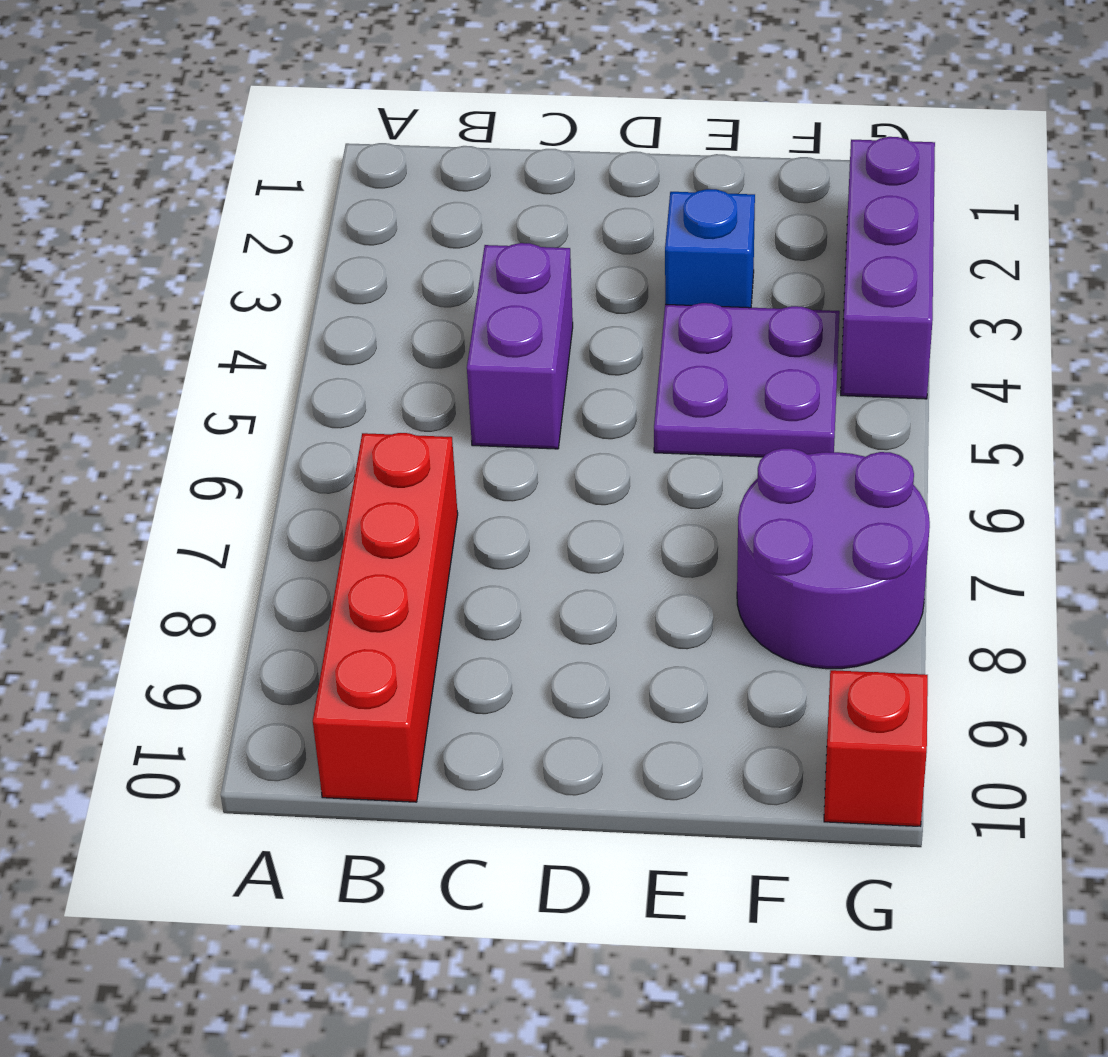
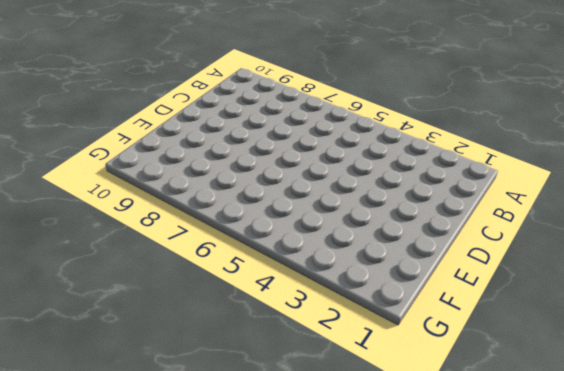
none -> red brick B7:B10 level 1
none -> purple brick C4:C5 level 1

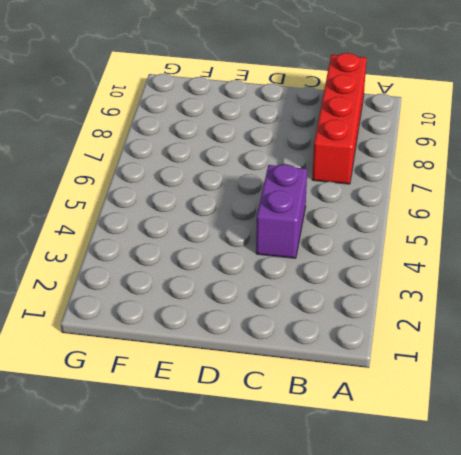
none -> blue brick E3 level 1
none -> purple plate E4:F5 level 1

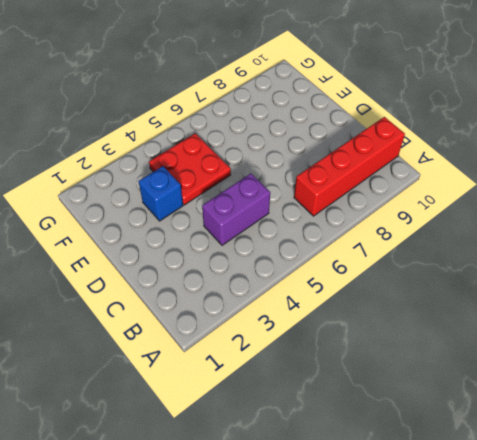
red plate E4:F5 level 1 -> purple plate E4:F5 level 1
none -> purple round brick F7:G8 level 1
none -> purple brick G2:G4 level 1

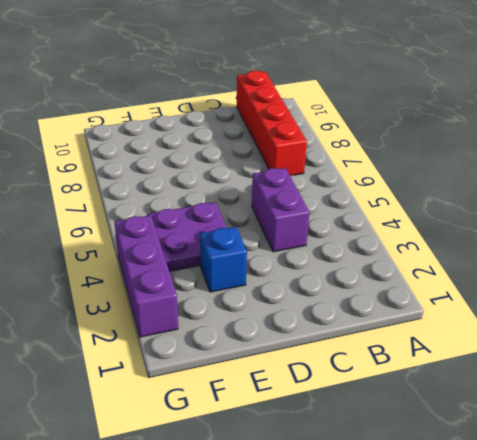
none -> purple round brick F7:G8 level 1
none -> red brick G10 level 1

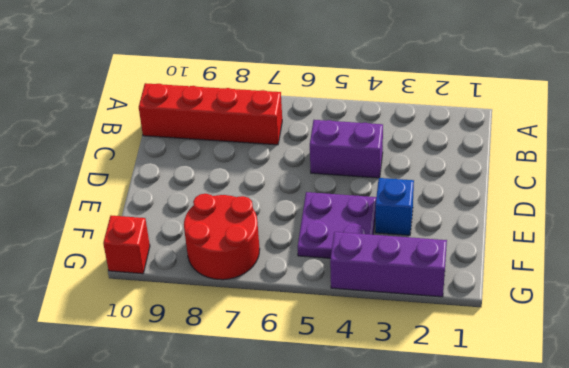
red round brick F7:G8 level 1 -> purple round brick F7:G8 level 1

